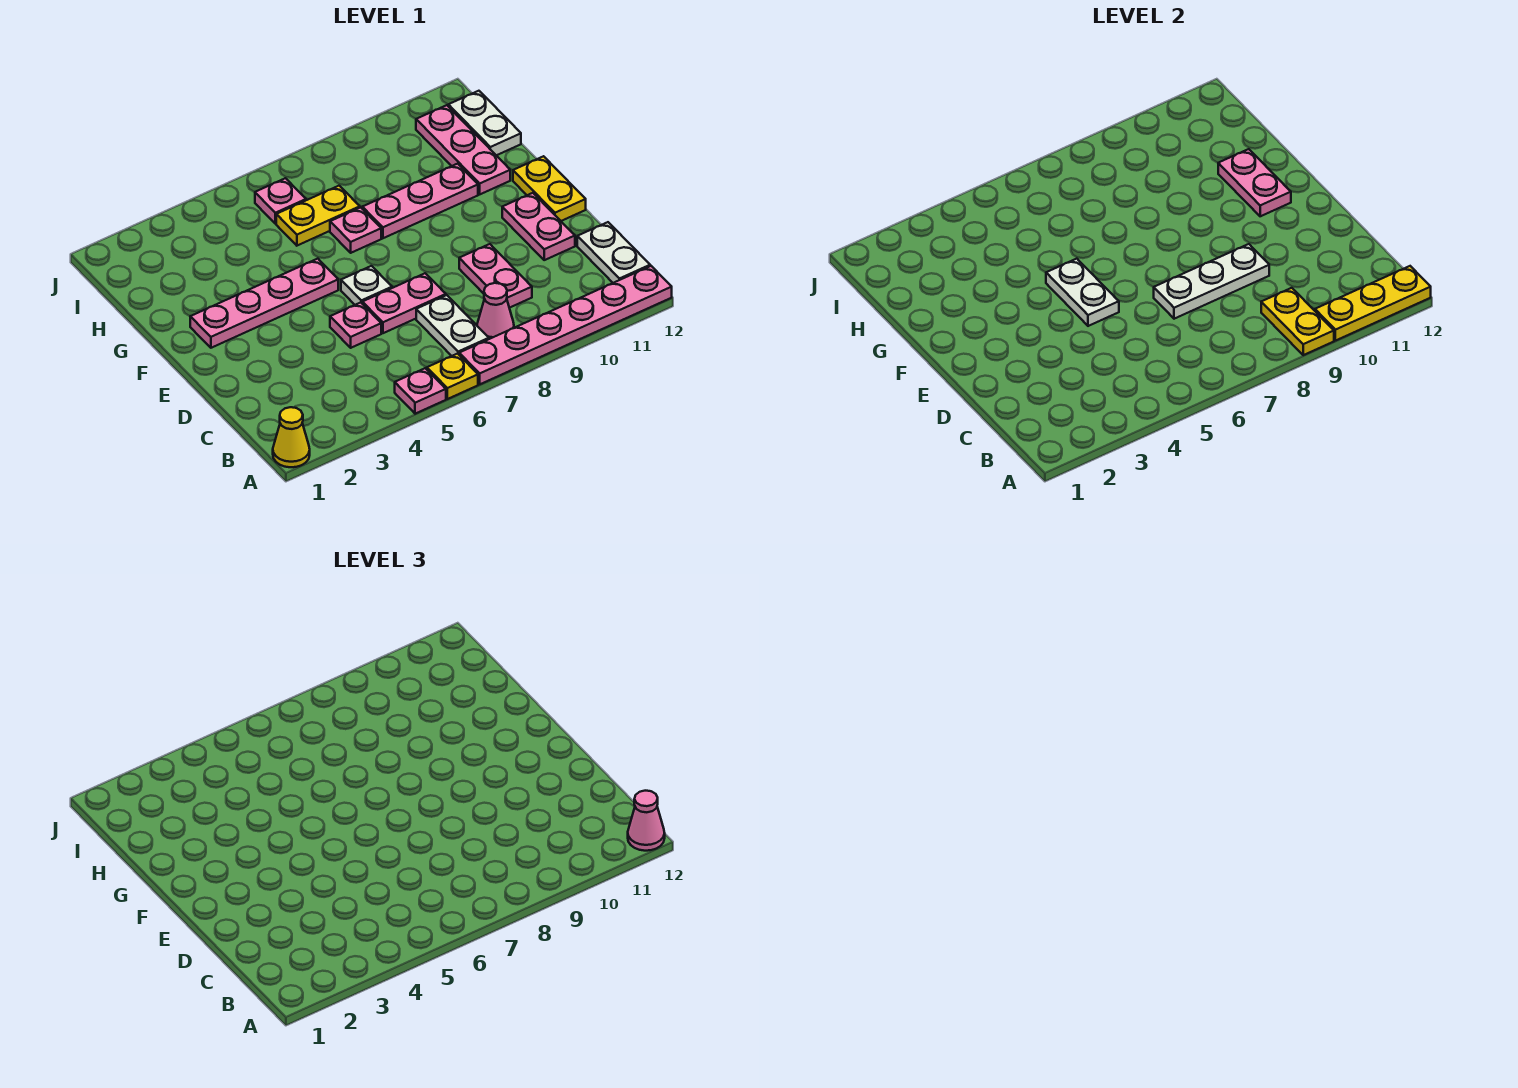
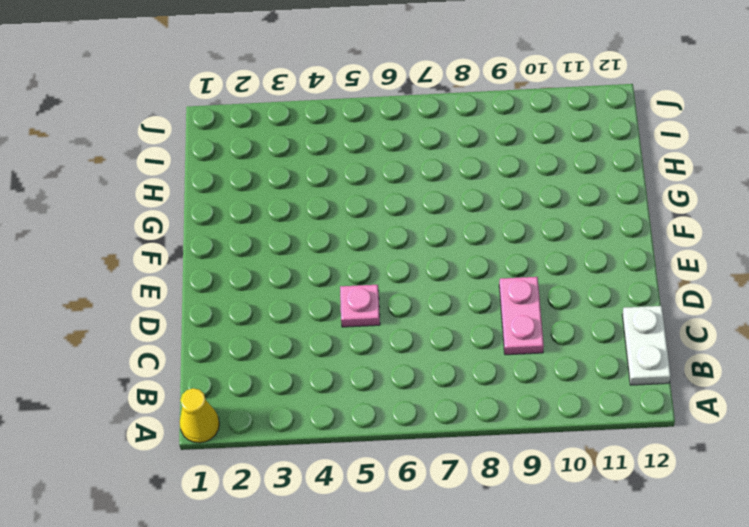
none -> pink plate A5 level 1
none -> yellow plate A6 level 1
none -> pink plate A7:A12 level 1

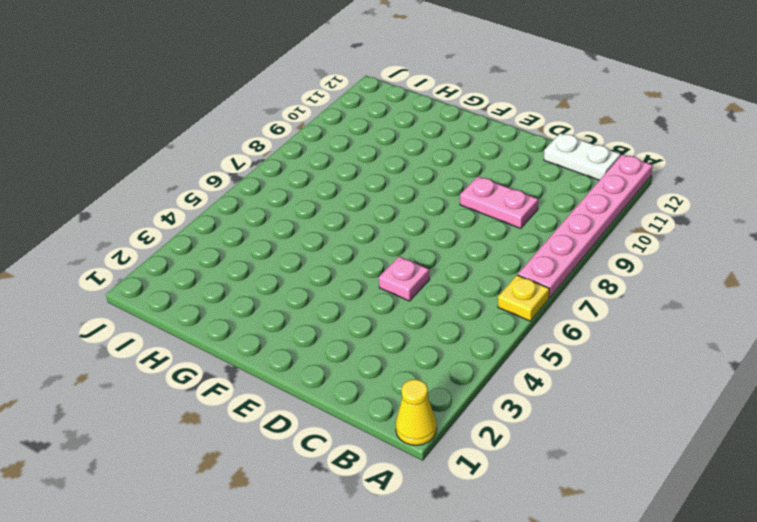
none -> pink plate A5 level 1
none -> white plate B7:C7 level 1
none -> pink cone B8 level 1

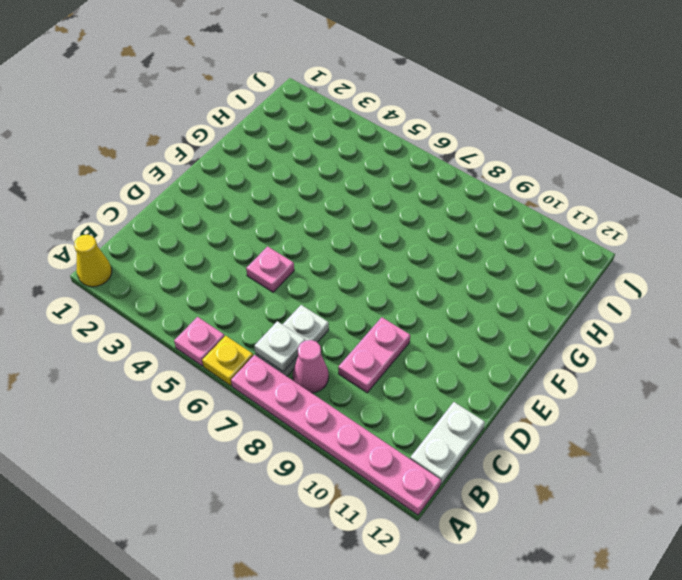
white plate B7 level 2 -> white plate E6 level 1
none -> pink plate D6:D7 level 1
none -> pink plate D11:E11 level 1
none -> yellow plate E12:F12 level 1

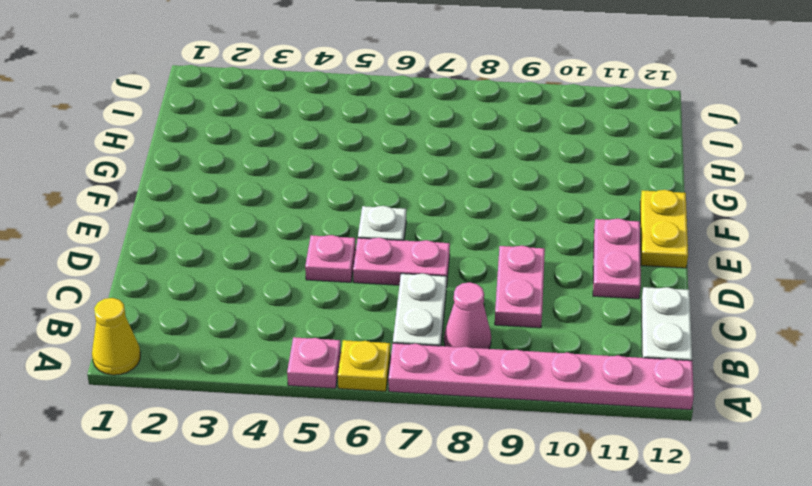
none -> pink plate F2:F5 level 1
none -> pink plate G7 level 1
none -> pink plate G8:G10 level 1

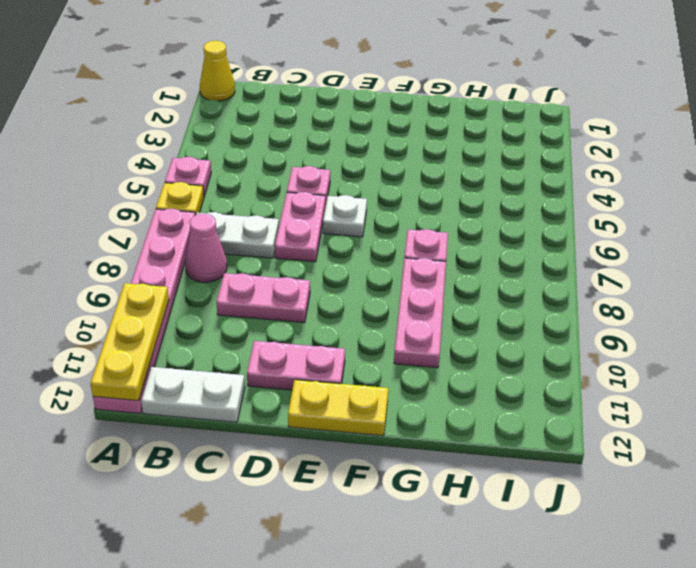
none -> pink plate F2:F5 level 1
none -> pink plate G11:I11 level 1
none -> yellow plate H6:H7 level 1

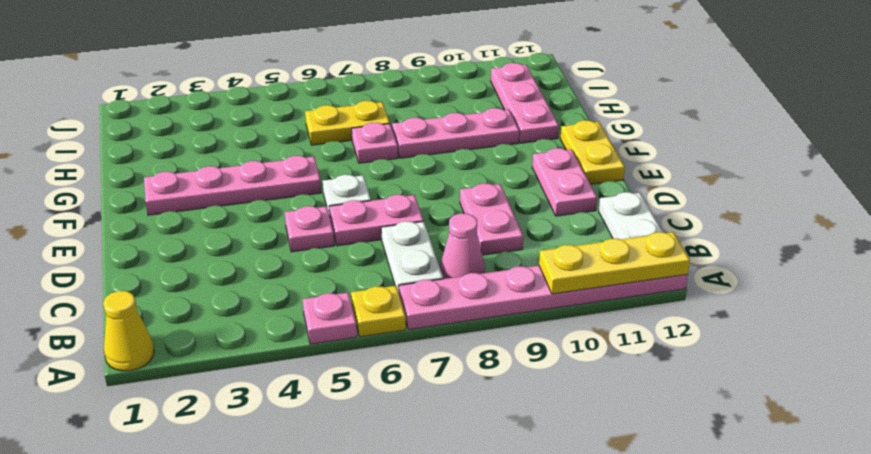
none -> white plate H12:I12 level 1
none -> pink plate I6 level 1
none -> yellow plate A9:B9 level 2

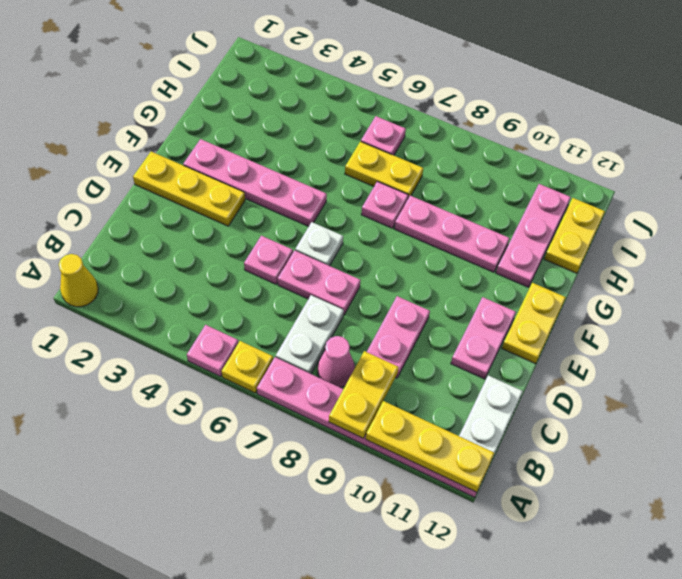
yellow plate E1:E3 level 1 -> none
yellow plate H12:I12 level 1 -> white plate H12:I12 level 1
none -> white plate D7:D9 level 2
none -> white plate E5:F5 level 2
none -> pink plate F11:G11 level 2

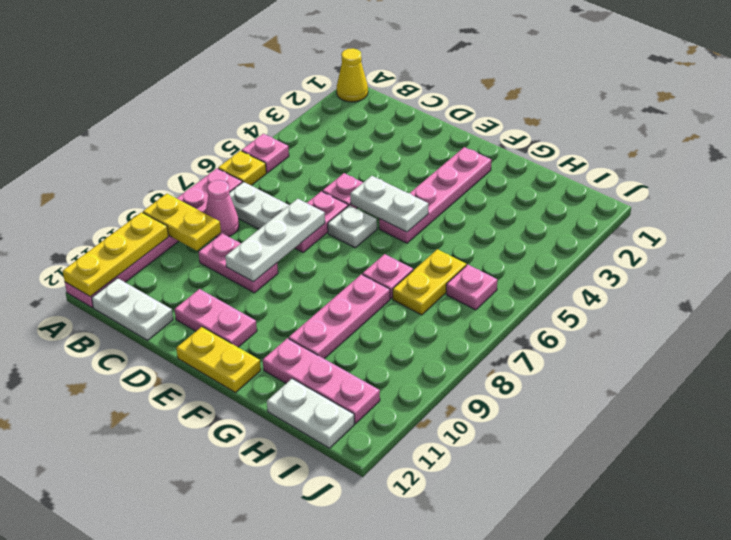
none -> pink plate F11:G11 level 2
none -> pink cone A12 level 3

